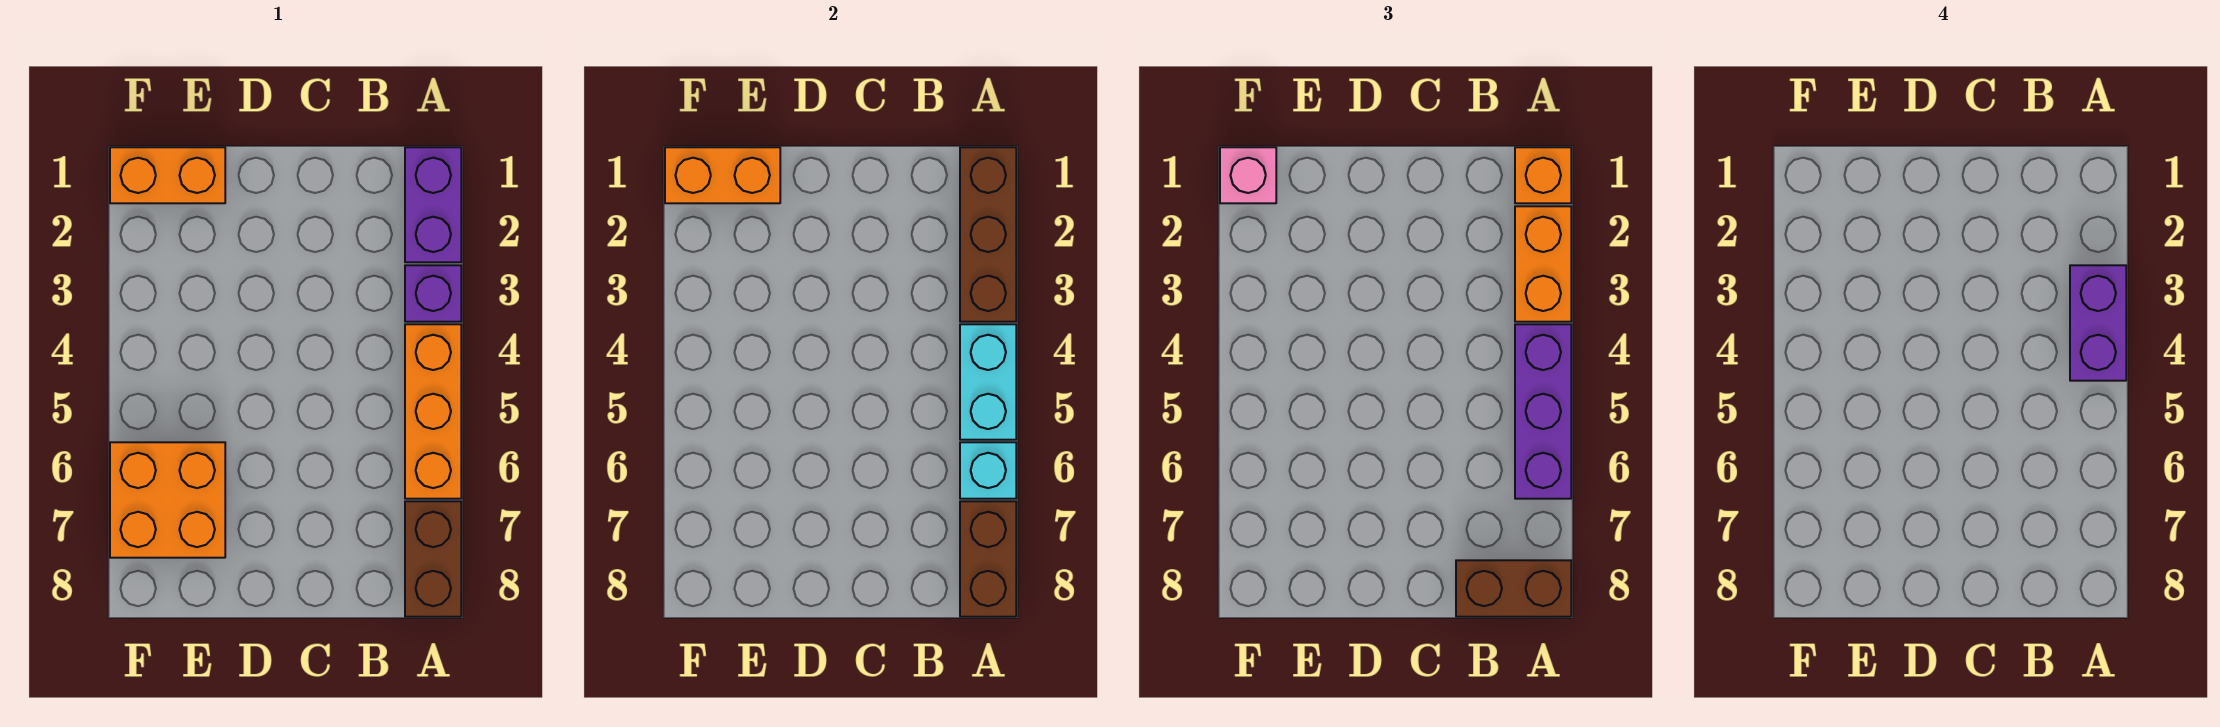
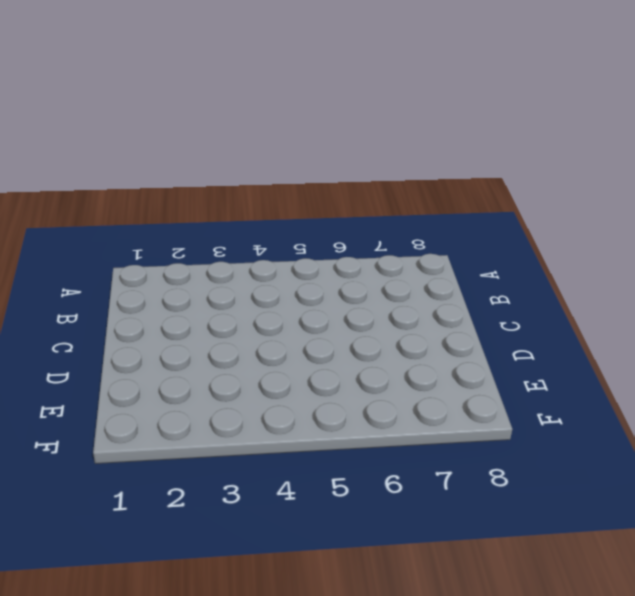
none -> purple brick A1:A2 level 1
none -> purple brick A3 level 1
none -> orange brick A4:A6 level 1

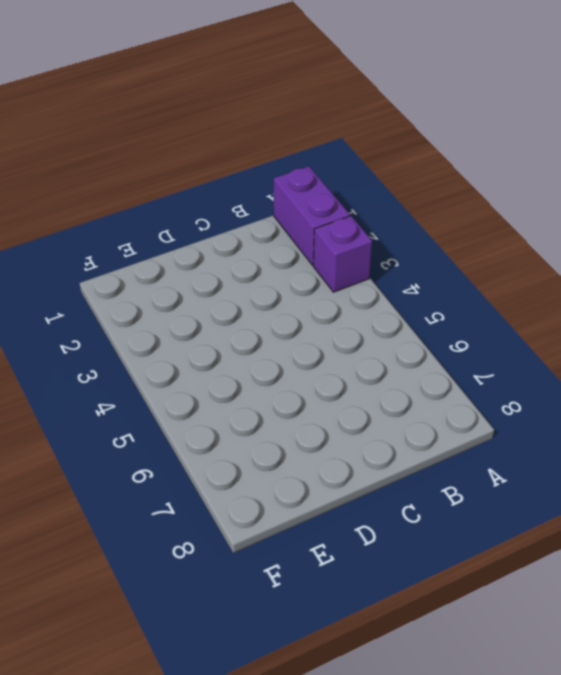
none -> orange brick A4:A6 level 1
none -> brown brick A7:A8 level 1
none -> orange brick E1:F1 level 1

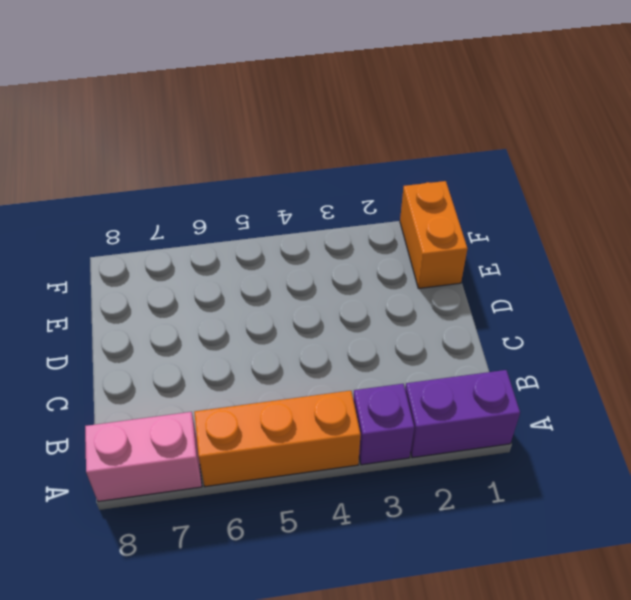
pink brick A7:A8 level 1 -> brown brick A7:A8 level 1
none -> orange brick E6:F7 level 1
none -> brown brick A1:A3 level 2
none -> cyan brick A4:A5 level 2

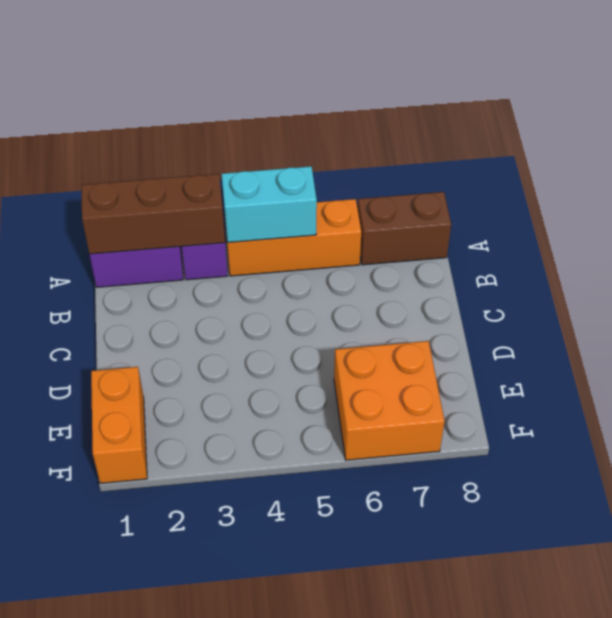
none -> cyan brick A6 level 2
none -> brown brick A7:A8 level 2
none -> orange brick E1:F1 level 2

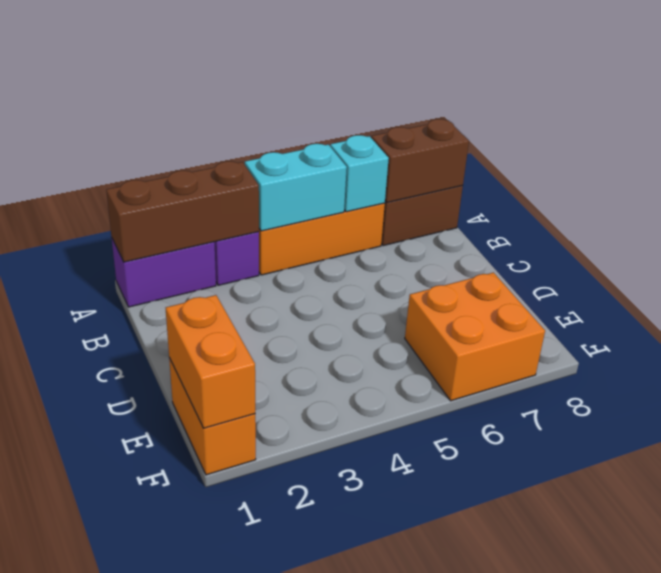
none -> orange brick A1 level 3
none -> orange brick A2:A3 level 3
none -> purple brick A4:A6 level 3

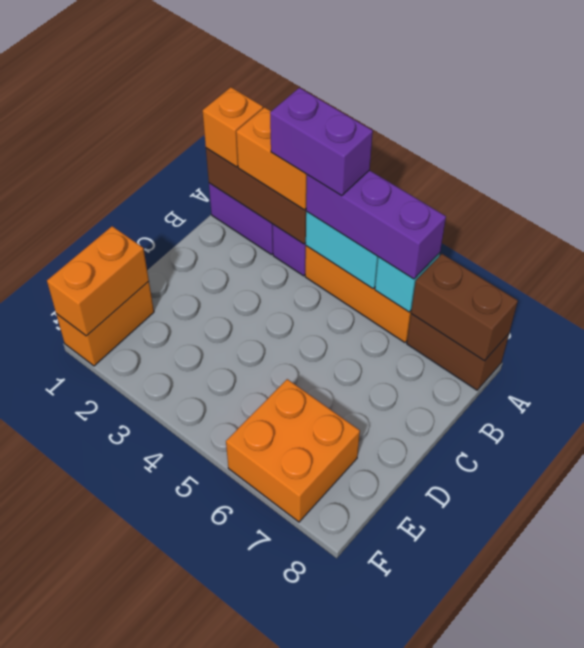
none -> brown brick A8:B8 level 3
none -> pink brick F1 level 3

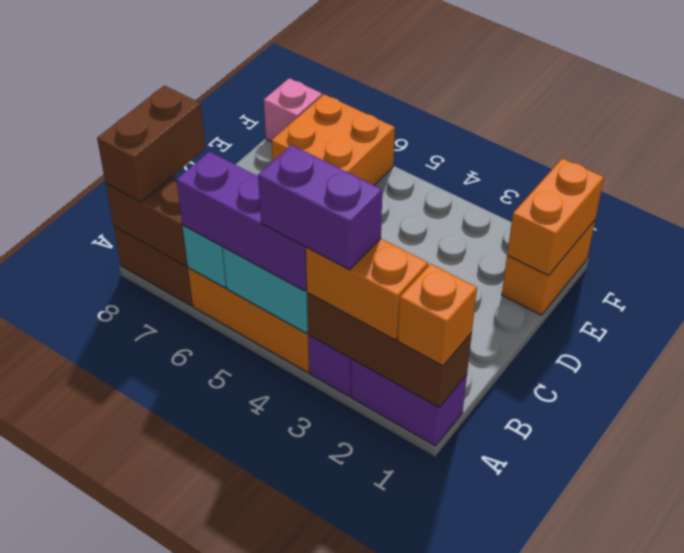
pink brick F8 level 1 -> pink brick F1 level 3

